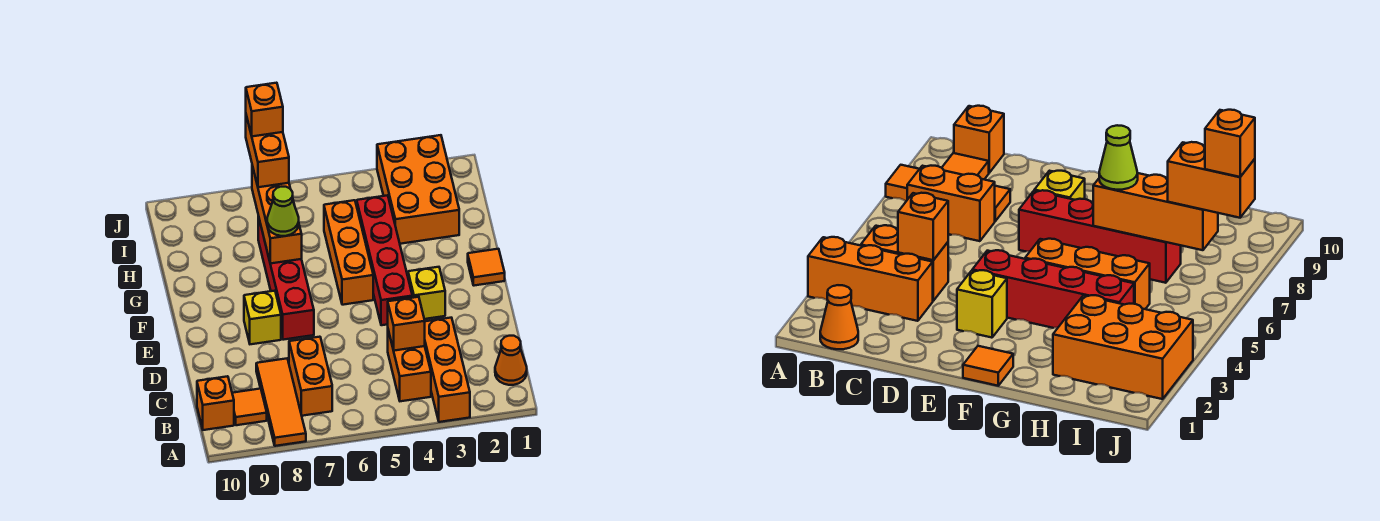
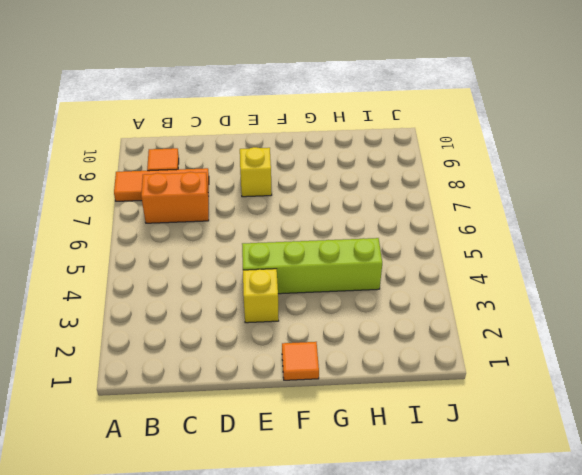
lime brick E4:H4 level 1 -> red brick E4:H4 level 1
none -> orange brick A3:C3 level 1
none -> orange cone B1 level 1
none -> orange brick B4:C4 level 1

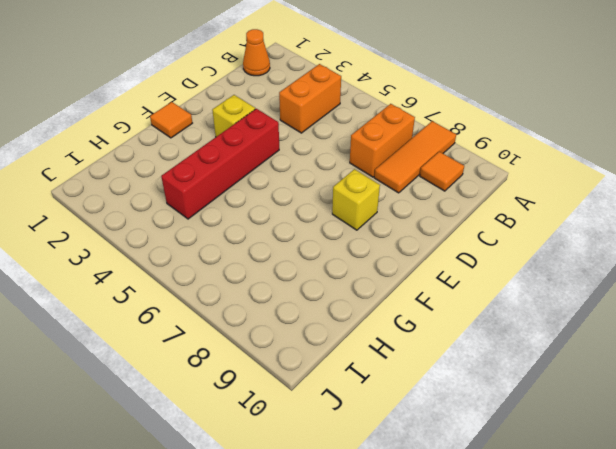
none -> orange brick A3:C3 level 1
none -> orange brick B10 level 1
none -> red brick E7:H7 level 1

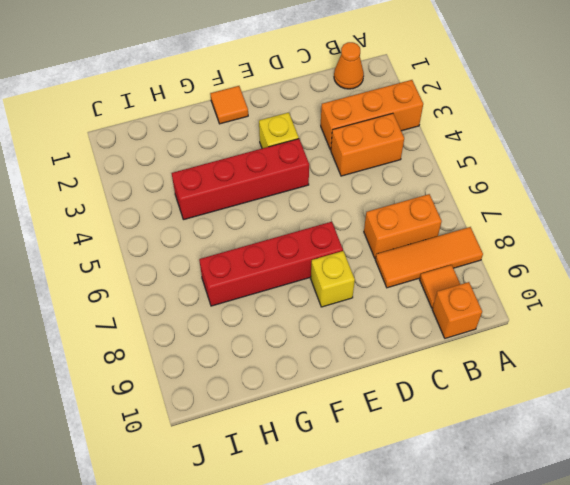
none -> orange brick F5:H5 level 1
none -> orange brick H2:J3 level 1
none -> orange brick C4 level 2

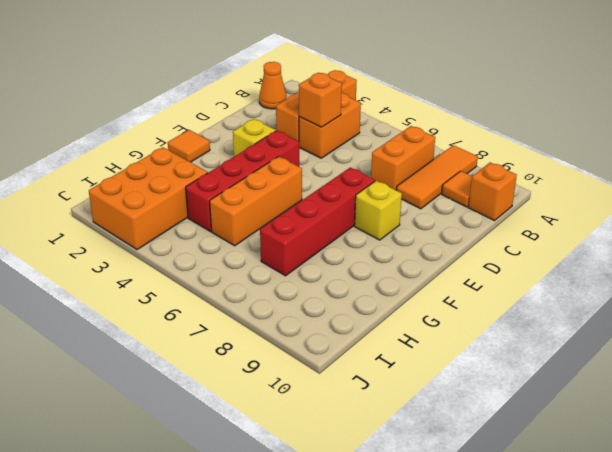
none -> orange brick G7:I7 level 2
none -> lime cone G7 level 3
none -> orange brick I7:J7 level 3

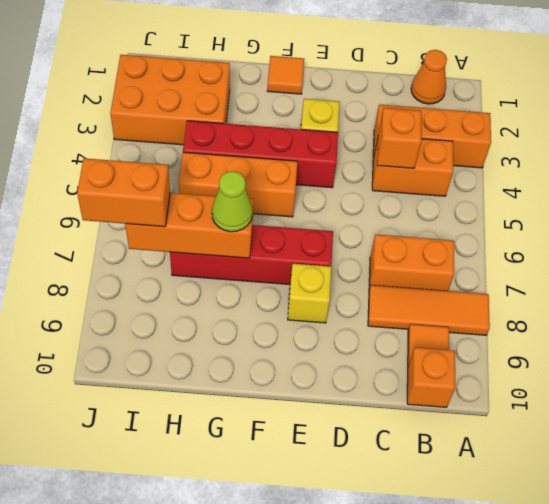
none -> orange brick J7 level 4

